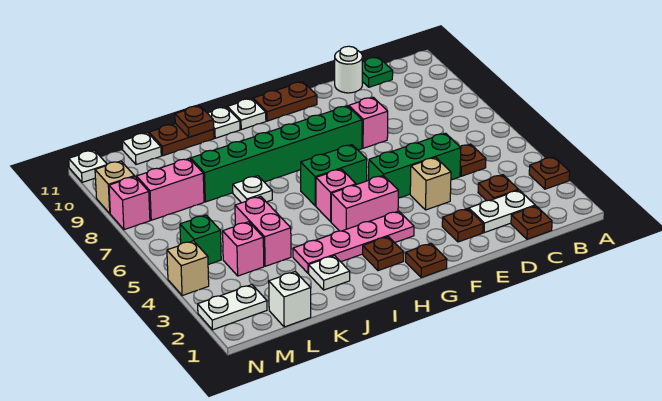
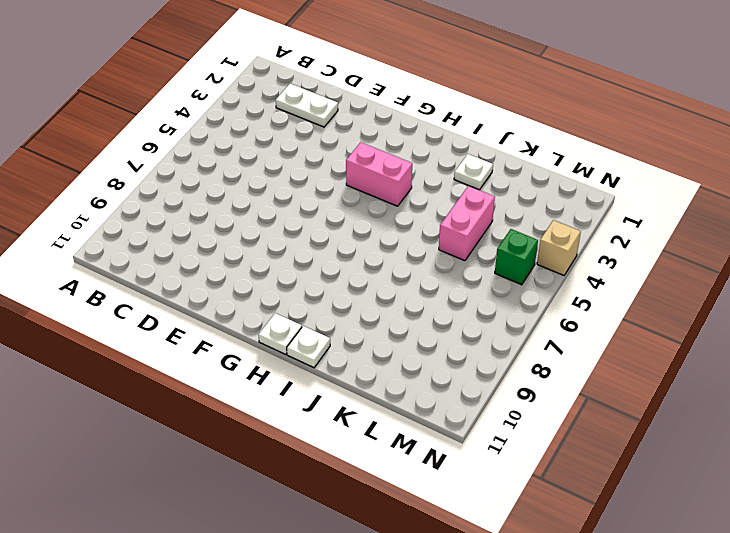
none -> brown plate A3 level 1
none -> brown plate C1 level 1
none -> brown plate C3 level 1
none -> brown plate C5 level 1

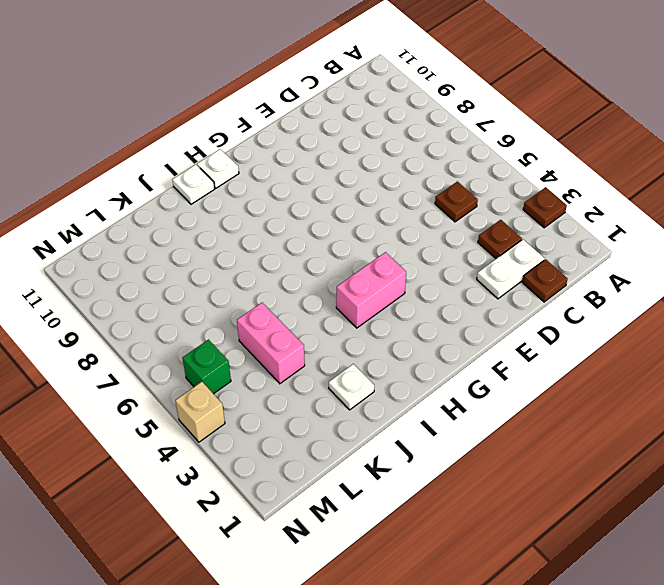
none -> green plate C11 level 1
none -> green brick D5:F5 level 1
none -> white round brick D11 level 1
none -> brown plate E2 level 1

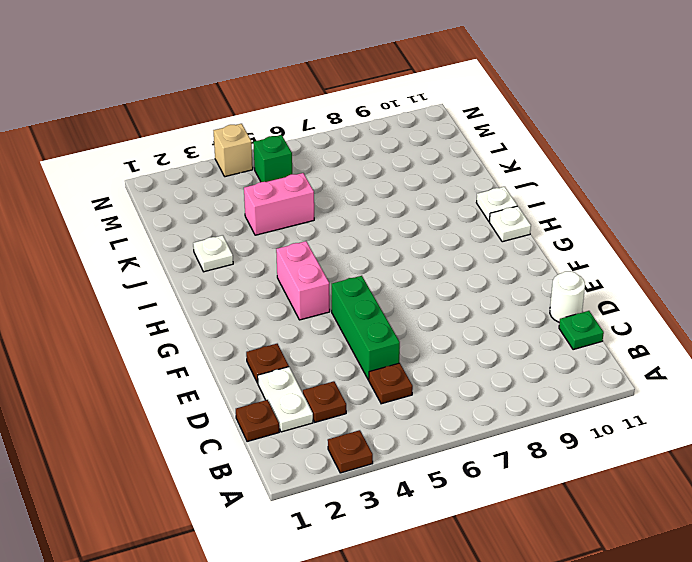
none -> tan brick E4 level 1
none -> pink brick E8 level 1
none -> green brick F8:K8 level 1
none -> brown plate F11:G11 level 1

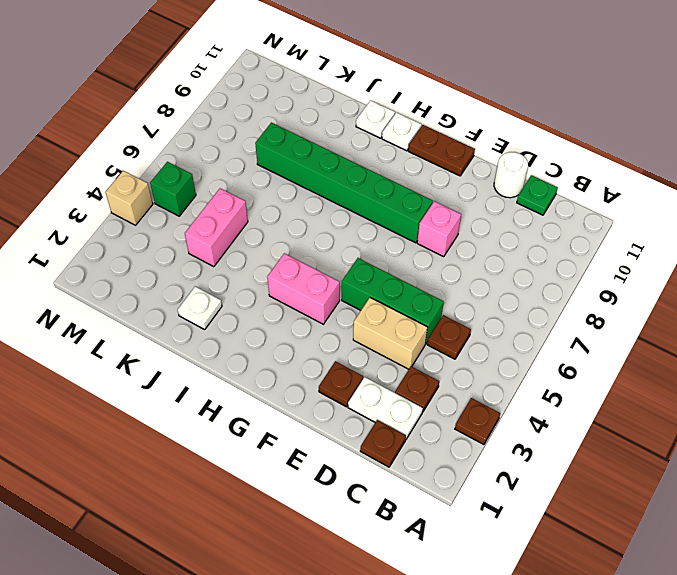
tan brick D4:E4 level 1 -> tan brick E4 level 1
none -> brown plate G1 level 1
none -> pink plate G3:J3 level 1
none -> green brick G6:H6 level 1
none -> brown plate H2 level 1

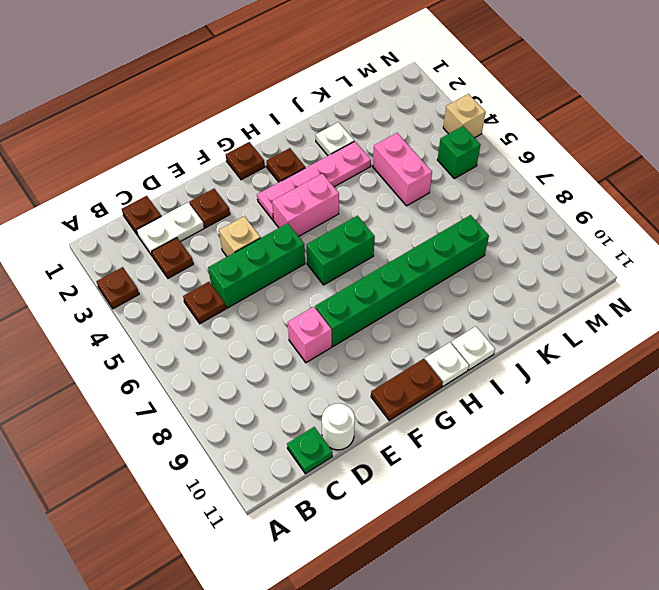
none -> pink brick H5 level 1
none -> white plate J7 level 1
none -> brown plate J11:K11 level 1
none -> white brick L1 level 1

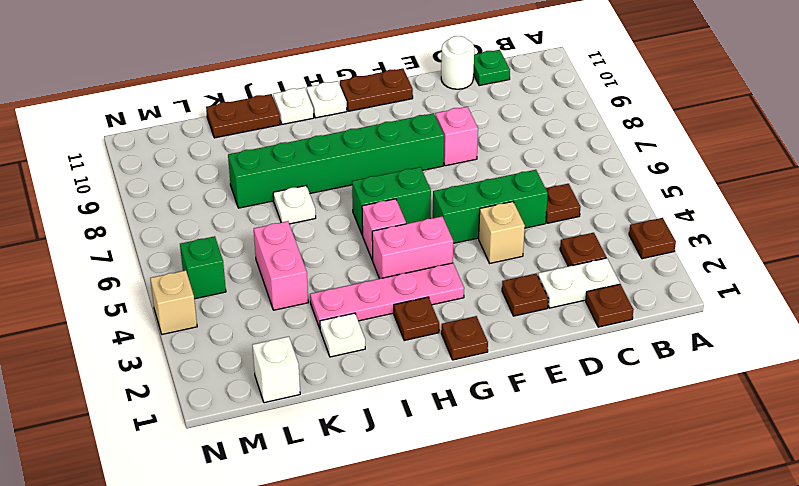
none -> pink brick L4 level 1
none -> pink brick L8:M8 level 1
none -> white plate L11 level 1
none -> white plate M2:N2 level 1

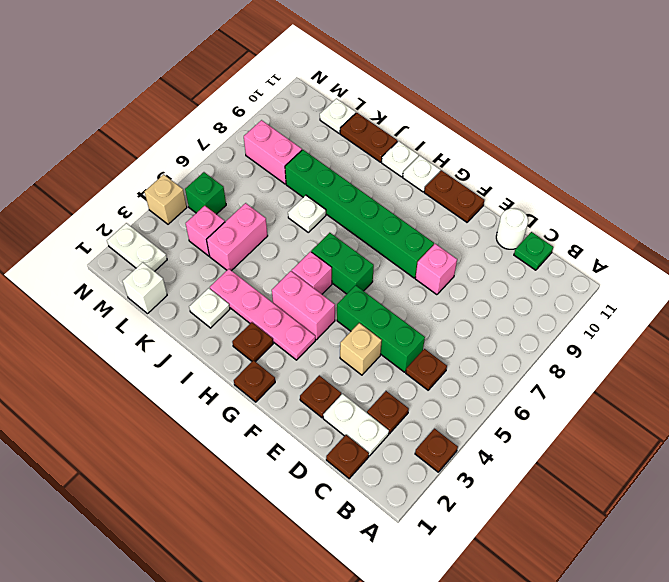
none -> pink brick N8 level 1
none -> tan brick N9 level 1
none -> white plate N11 level 1
none -> brown plate J11 level 2

